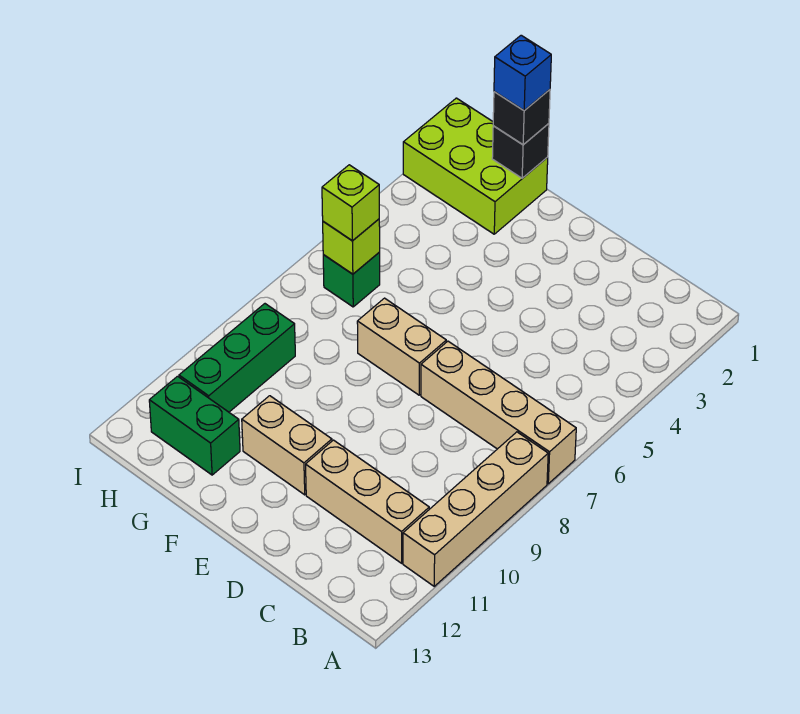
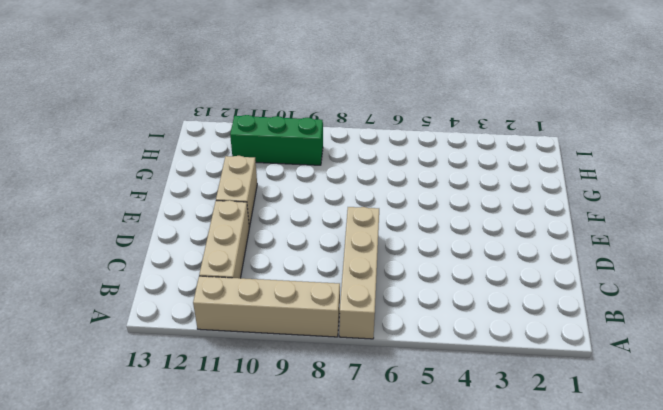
none -> tan brick E7:F7 level 1
none -> lime brick G1:I2 level 1
none -> green brick G12:H12 level 1

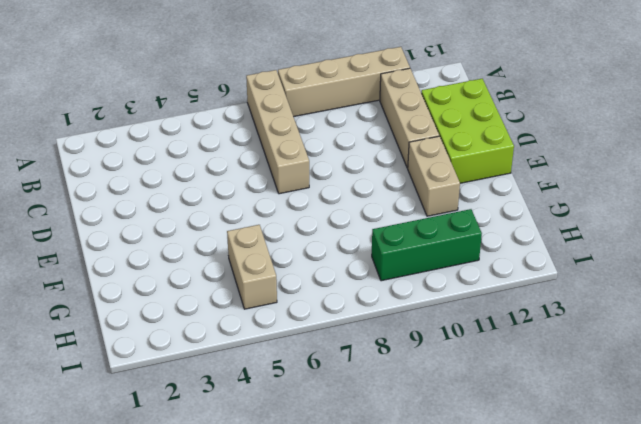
lime brick C12:E13 level 1 -> lime brick G1:I2 level 1
tan brick G5:H5 level 1 -> tan brick E7:F7 level 1
none -> green brick G12:H12 level 1
none -> green brick H6 level 1
none -> black brick G1 level 2

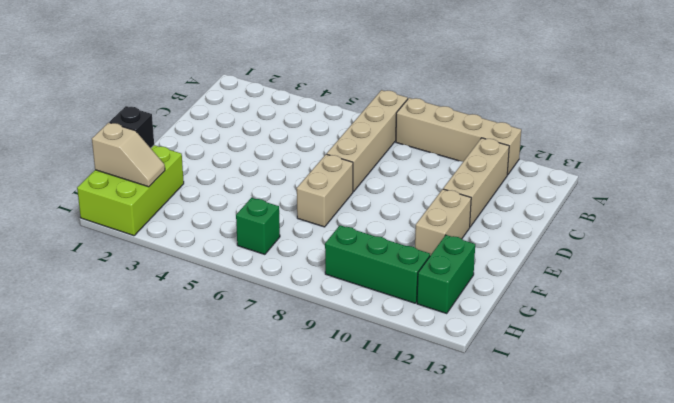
tan slope H1:H2 level 2 top 1 -> none
none -> lime brick H6 level 2
none -> black brick G1 level 3
none -> lime brick H6 level 3

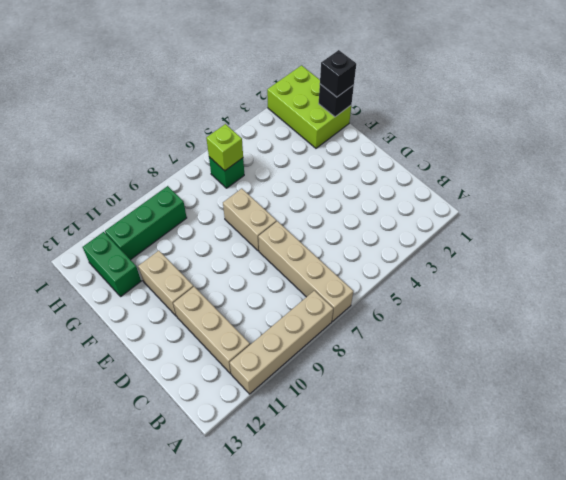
none -> lime brick H6 level 3
none -> blue brick G1 level 4

